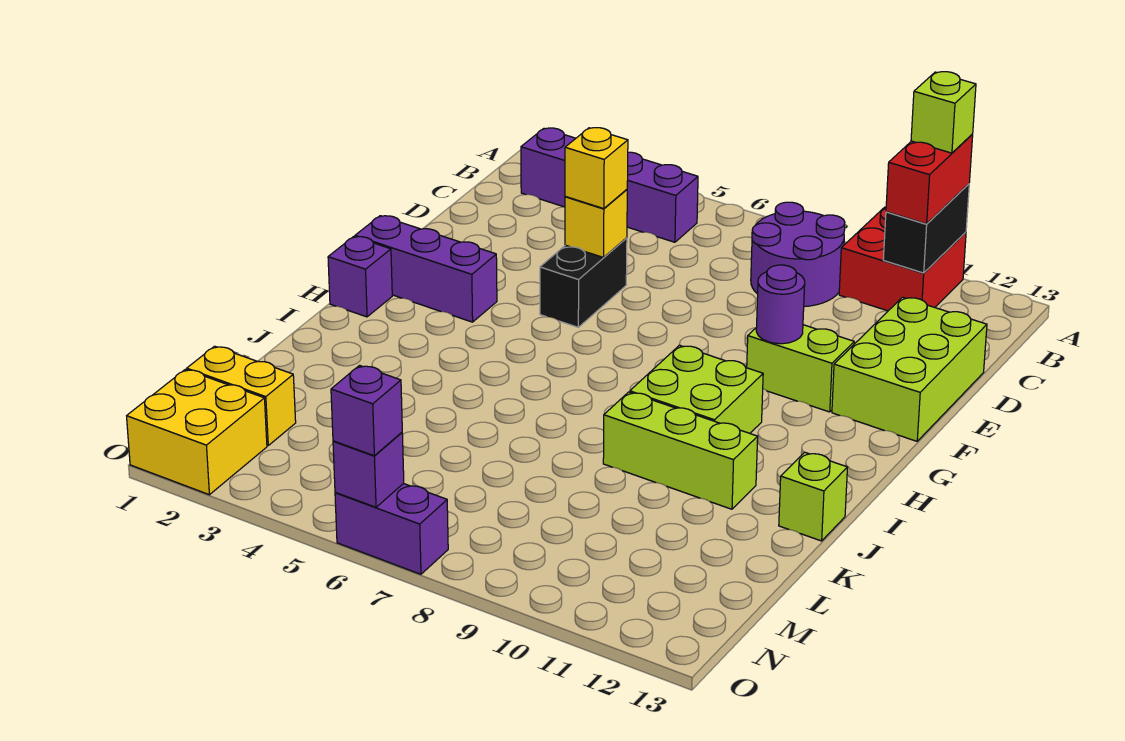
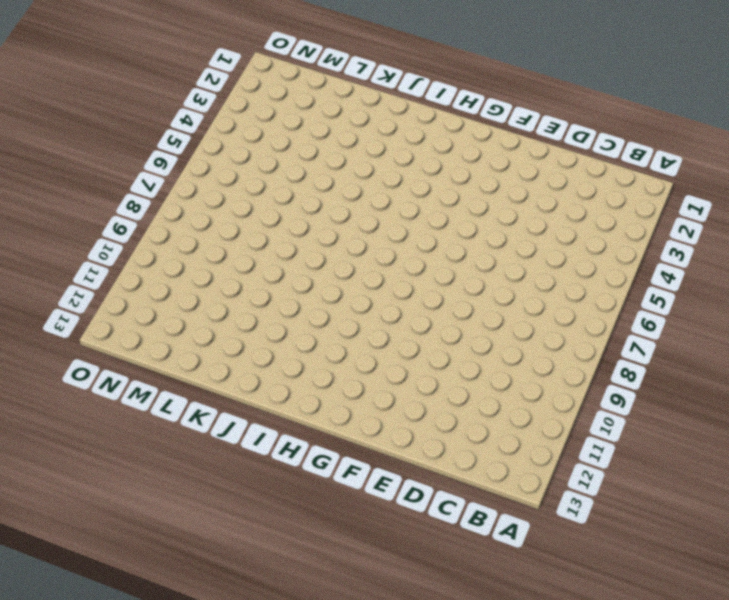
none -> red brick A10:B11 level 1
none -> purple brick B2:B5 level 1
none -> purple round brick B8:C9 level 1

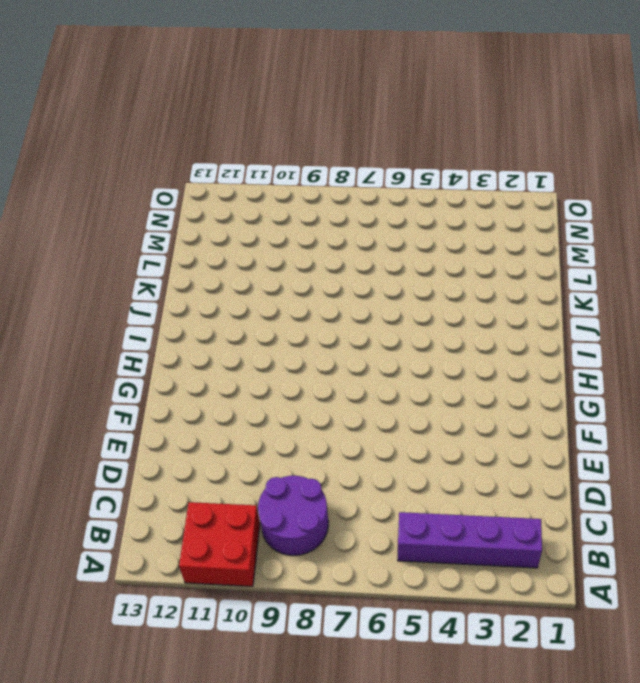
none -> lime brick D12:F13 level 1
none -> black brick E5:F5 level 1
none -> lime brick F10:F11 level 1

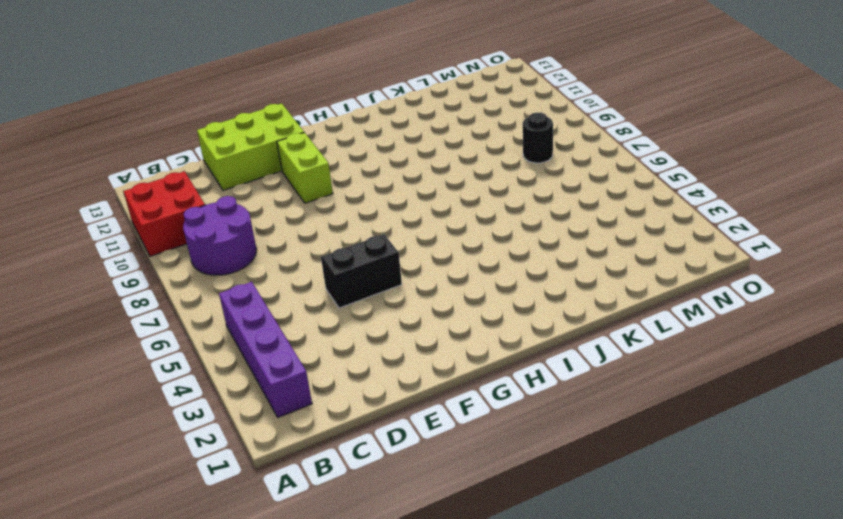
black round brick M8 level 1 -> none
none -> purple brick G1:G3 level 1
none -> purple brick H1 level 1
none -> lime brick H9:I10 level 1

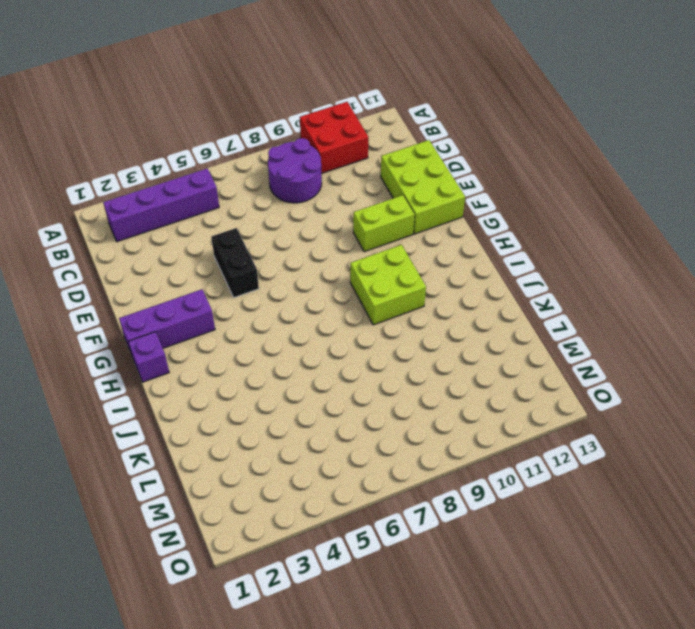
none -> lime brick J9:J11 level 1
none -> lime brick J13 level 1
none -> yellow brick M1:M2 level 1

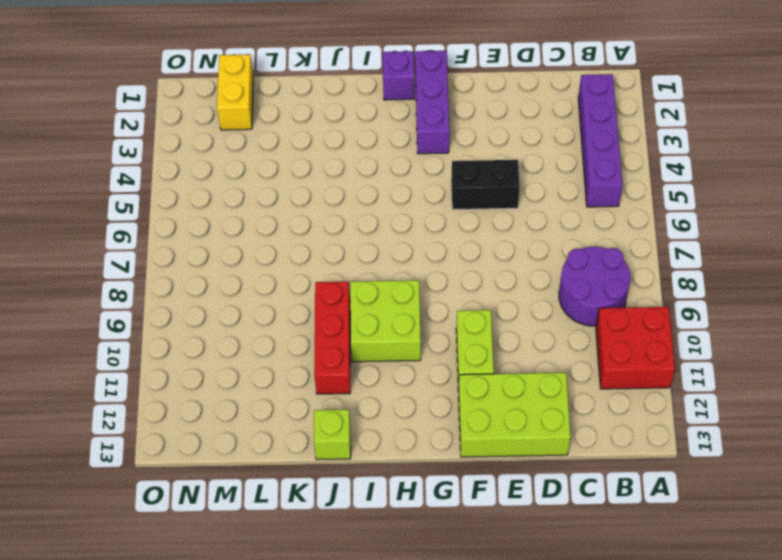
red brick J9:J11 level 1 -> lime brick J9:J11 level 1
none -> yellow brick N1:O2 level 1
none -> purple brick O6:O7 level 1
none -> black brick A11:B11 level 2

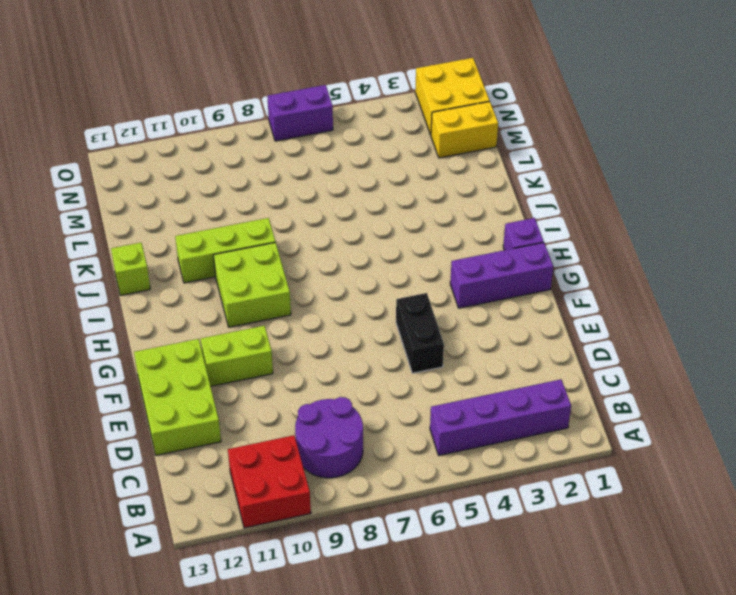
none -> black brick A11:B11 level 2
none -> yellow brick E5 level 2
none -> purple round brick F10 level 2

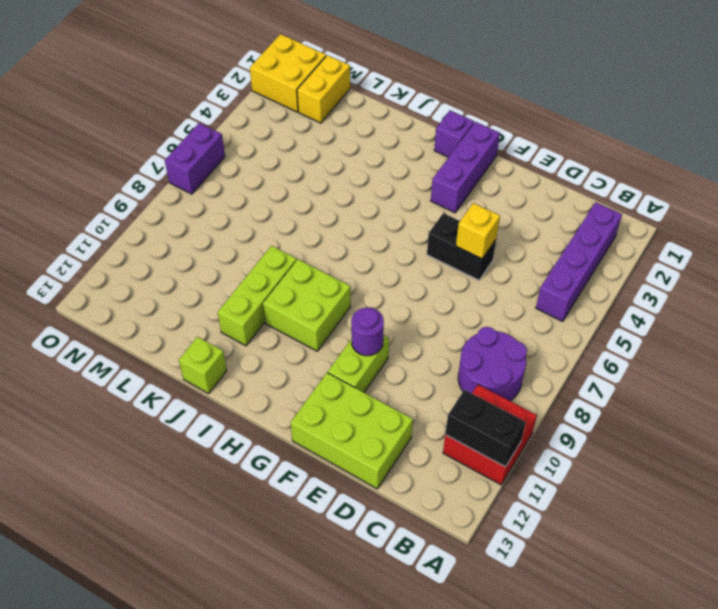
none -> purple brick O6 level 2
none -> red brick A11:B11 level 3
none -> yellow brick E5 level 3

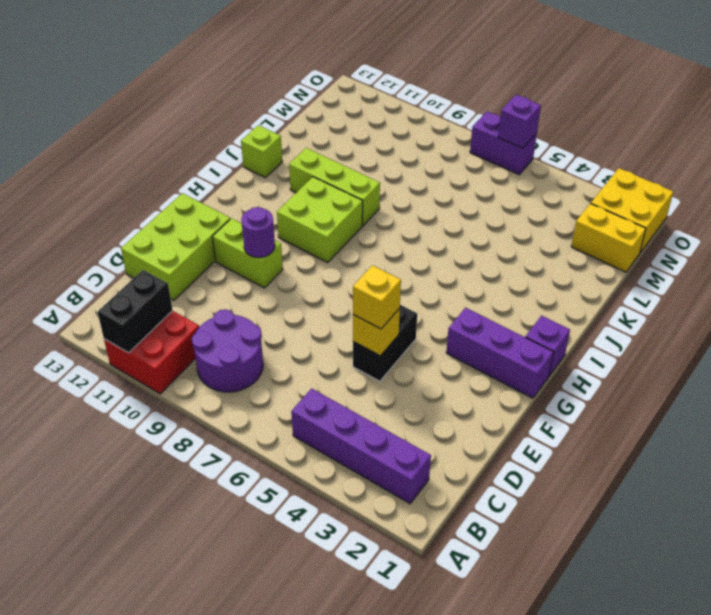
none -> red brick A11:B11 level 3
none -> purple brick O6 level 3
none -> lime brick A11 level 4

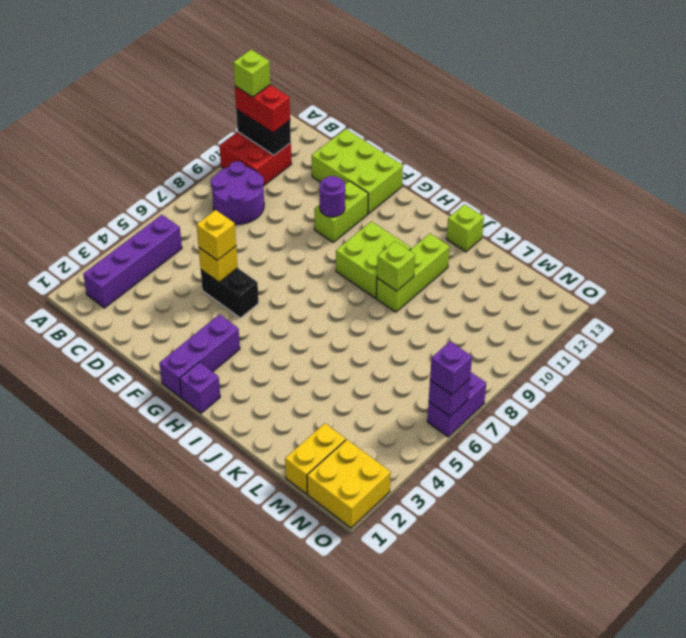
lime brick J9 level 2 -> none

